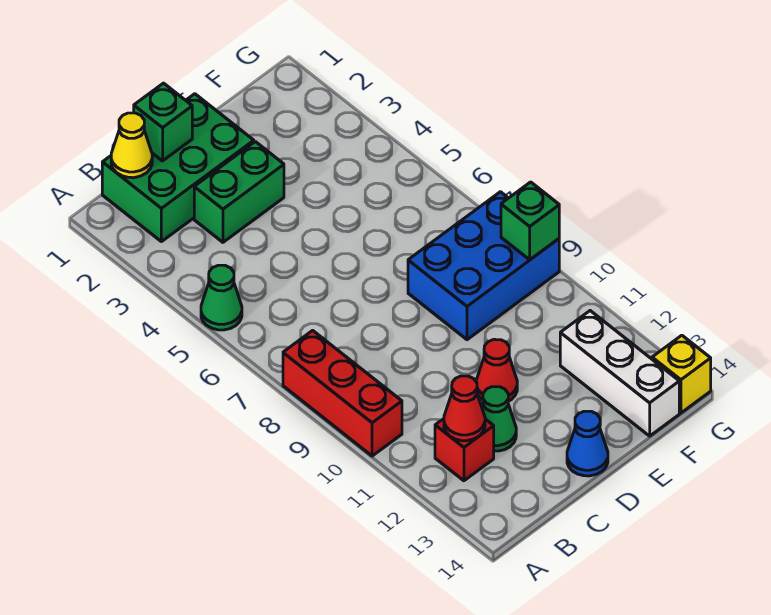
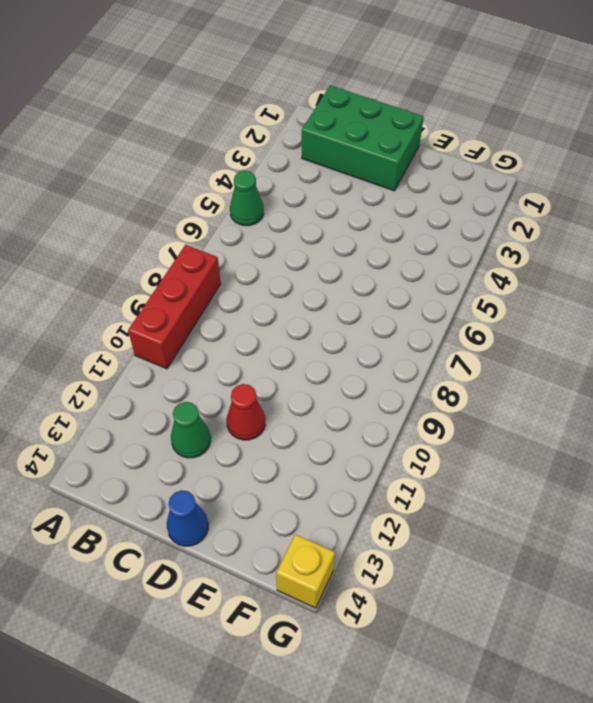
none -> red brick B12 level 1
none -> green brick C3:D3 level 1
none -> blue brick E8:G9 level 1

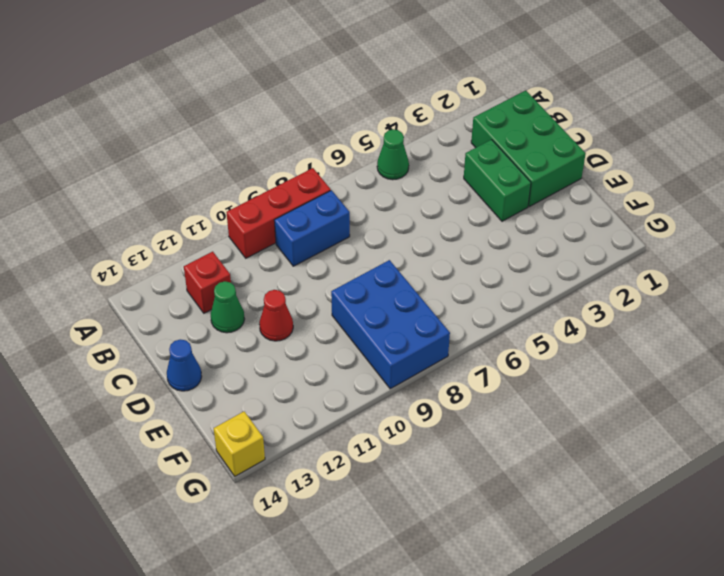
blue brick B8:B9 level 1 -> none
none -> white brick F12:F14 level 1
none -> yellow cone B1 level 2
none -> red cone B12 level 2

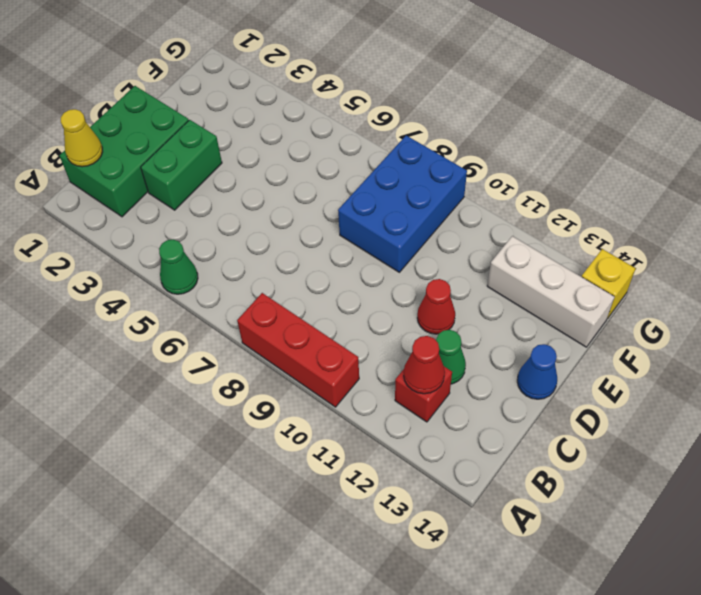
none -> green brick C1 level 2
none -> green brick G9 level 2

